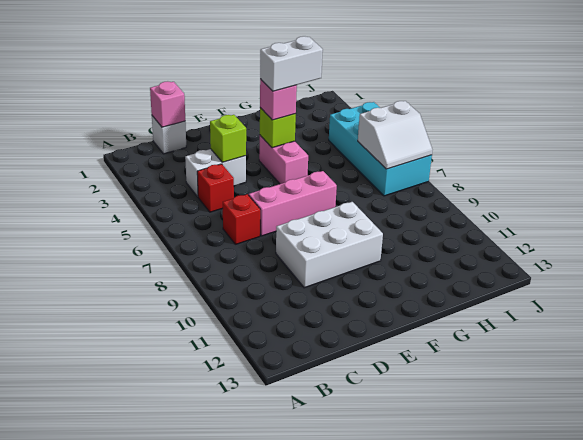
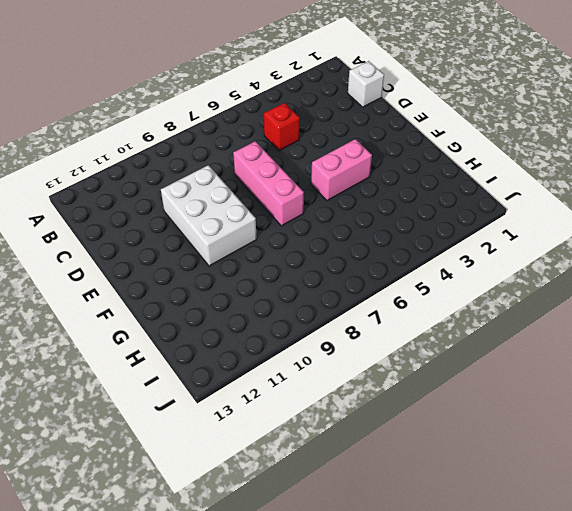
none -> white brick C4:D4 level 1
none -> red brick C7 level 1
none -> cyan brick I4:J7 level 1

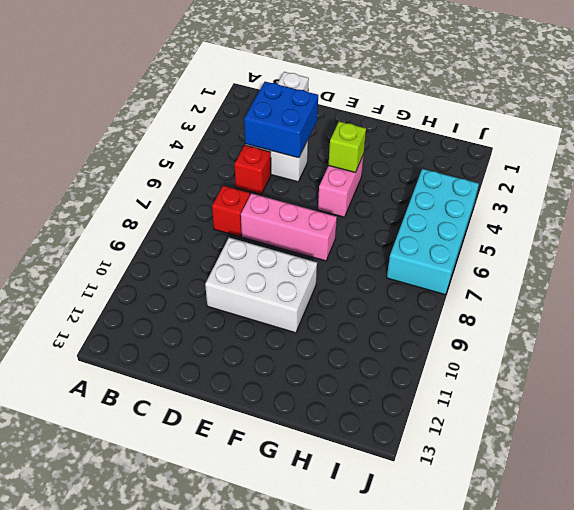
blue brick C3:D4 level 2 -> lime brick D4 level 2
none -> pink brick C1 level 2
none -> white slope I6:J7 level 2 top 6
none -> pink brick F4 level 3

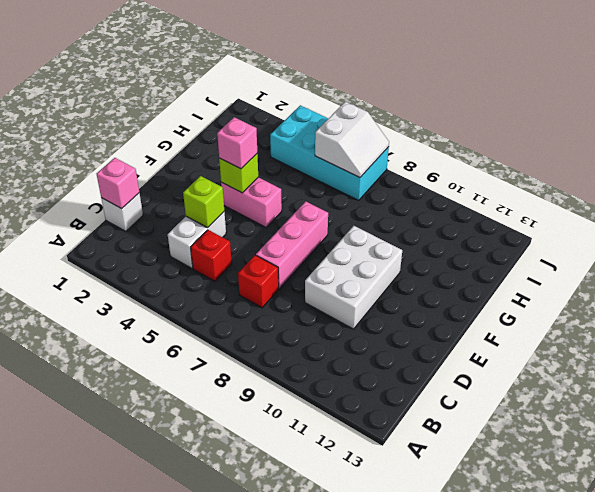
none -> white brick F4:G4 level 4

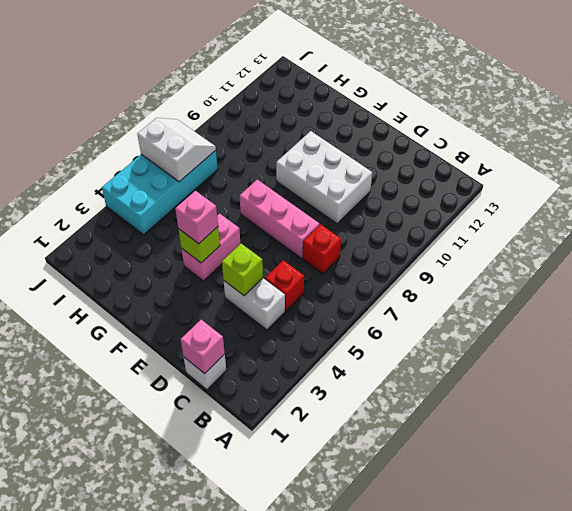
none -> white brick F4:G4 level 4

